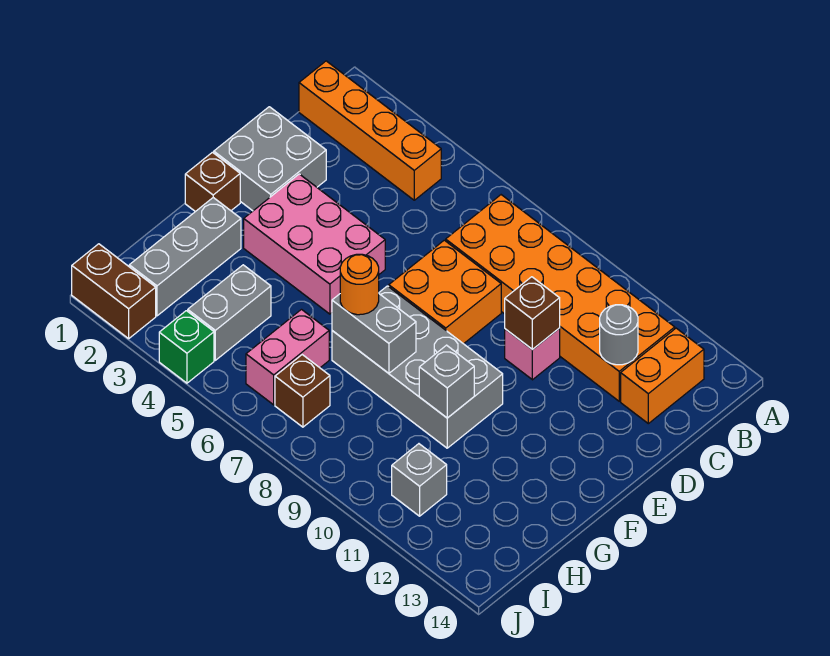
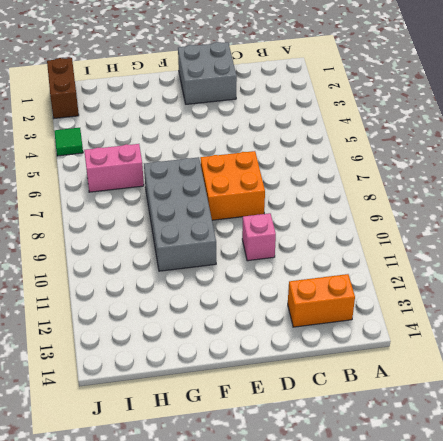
green tile J4 level 1 -> green brick J4 level 1
none -> orange brick B1:B4 level 1
none -> orange brick B7:C12 level 1
none -> pink brick E3:F5 level 1

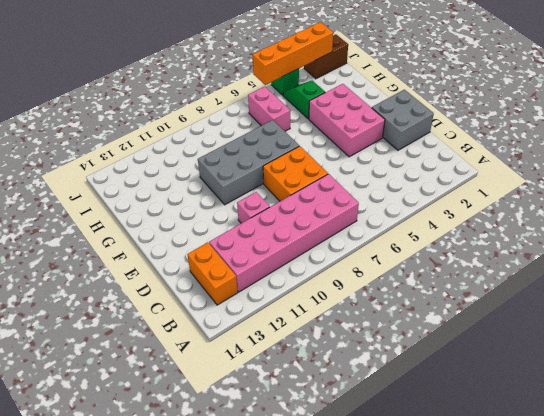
pink brick B7:C12 level 1 -> orange brick B7:C12 level 1
pink brick E3:G4 level 1 -> pink brick E3:F5 level 1
green slope H4:I4 level 1 top H -> grey brick H4:I4 level 1
orange brick J2:J5 level 2 -> orange brick B1:B4 level 1
none -> brown brick F1 level 1
none -> grey brick G2:I2 level 1
none -> brown brick I7 level 1

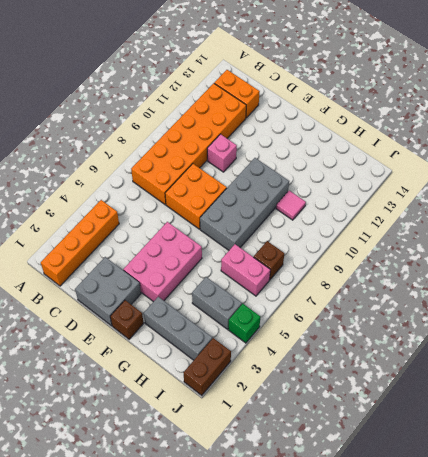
pink tile H10 level 1 -> none
none -> grey brick I11 level 1
none -> grey round brick C12 level 2
none -> brown brick D10 level 2

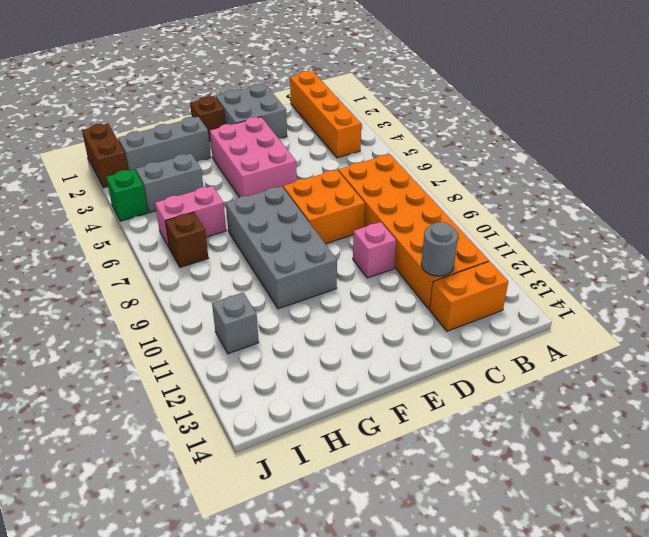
none -> brown brick D10 level 2
none -> grey brick G7:G8 level 2
none -> grey brick G10 level 2

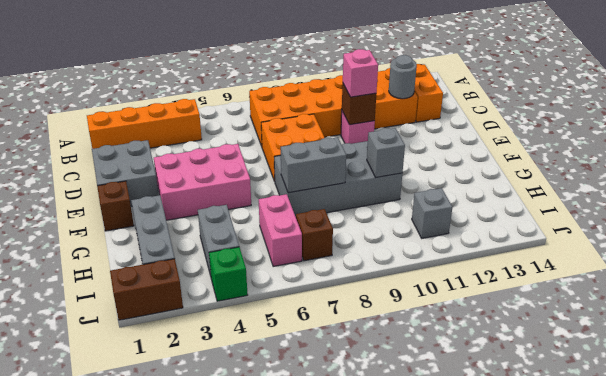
pink brick D10 level 3 -> none
none -> orange round brick G7 level 3

